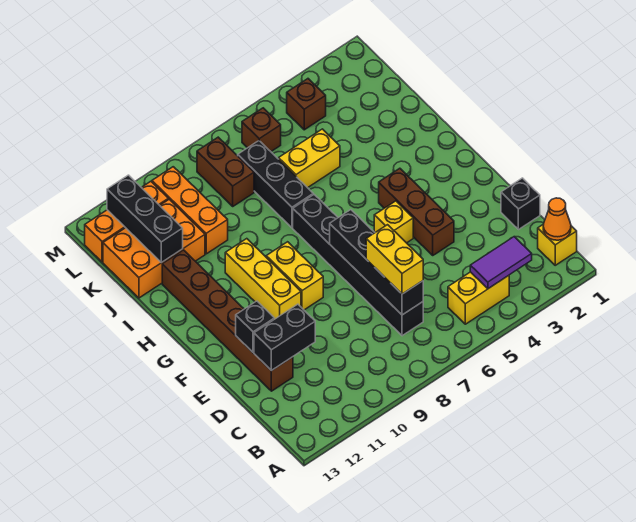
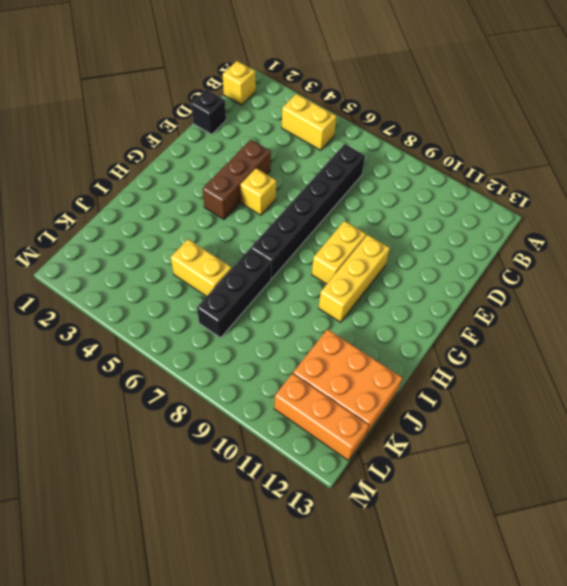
none -> brown brick D12:I12 level 1
none -> orange brick J10:L10 level 1
none -> brown brick K8:L8 level 1

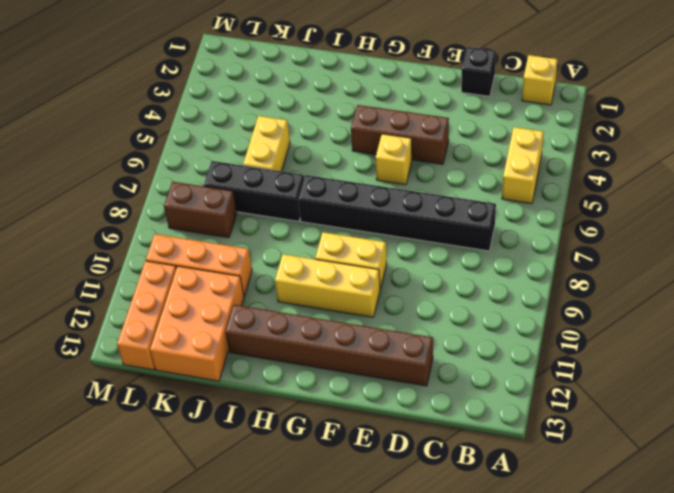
none -> brown brick L4 level 1
none -> brown brick L6 level 1
none -> orange cone B1 level 2

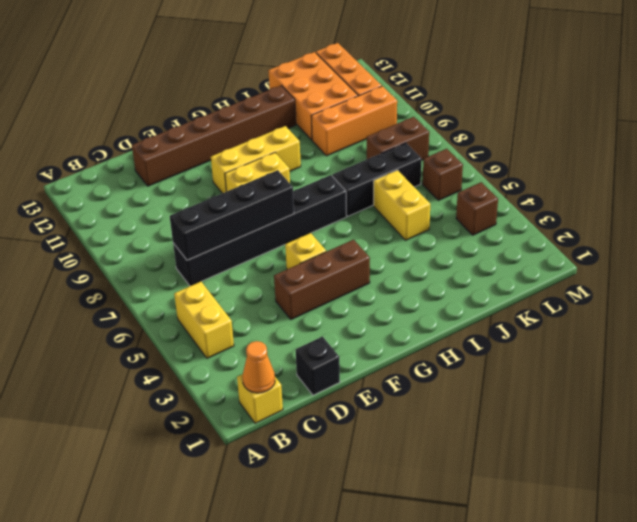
none -> purple tile B3:B4 level 2
none -> black brick D11:D12 level 2
none -> black brick E12 level 2

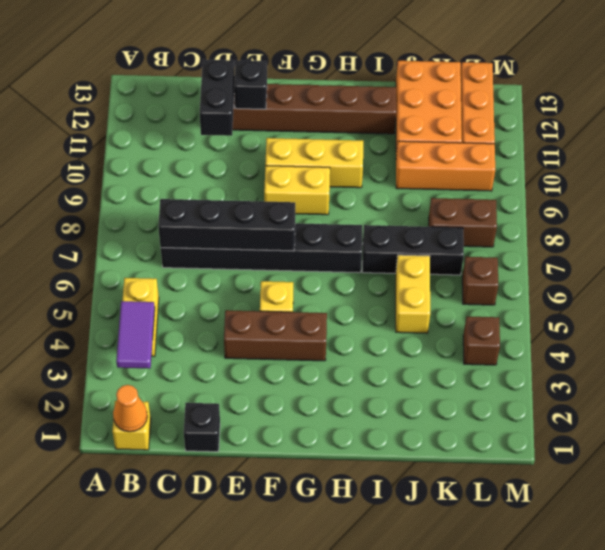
none -> black brick J12:L12 level 2
none -> yellow brick C7:D7 level 3

